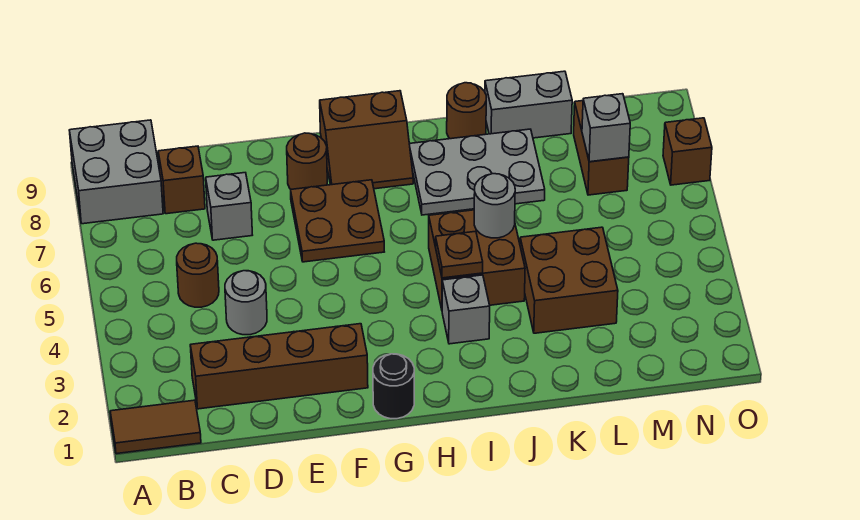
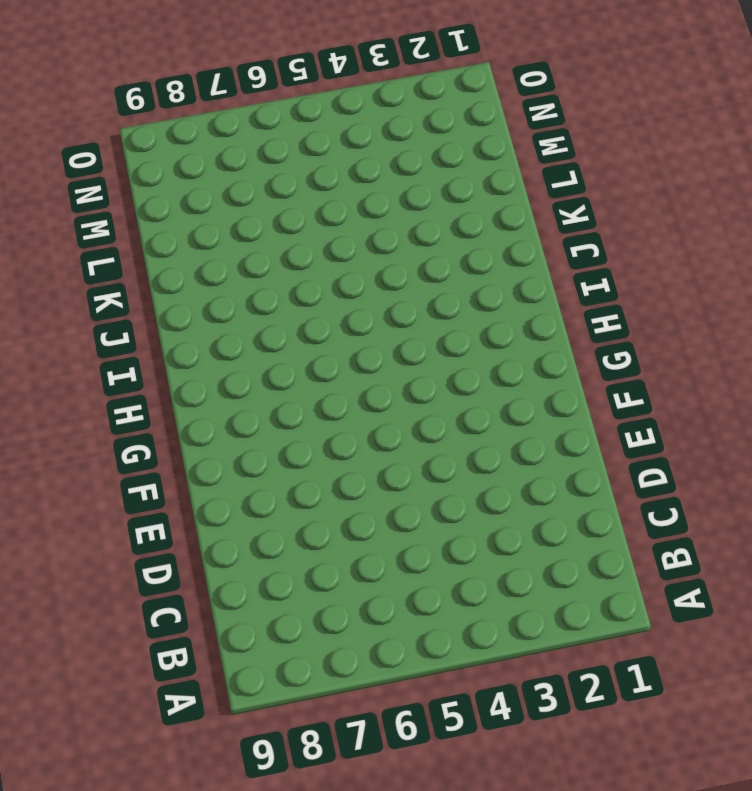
none -> brown tile A1:B1 level 1
none -> grey brick A8:B9 level 1
none -> brown brick C2:F2 level 1

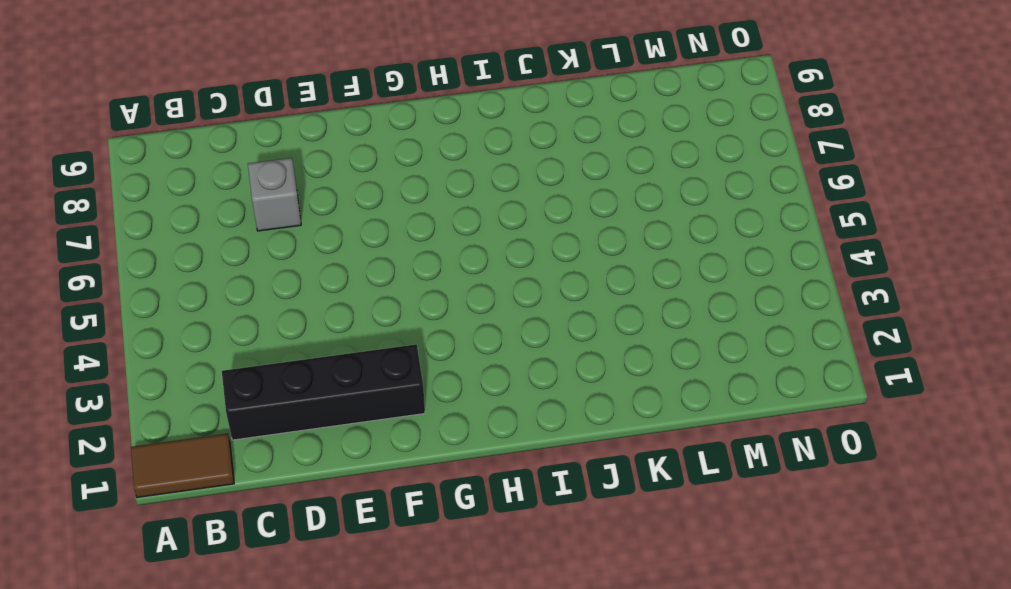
black brick C2:F2 level 1 -> brown brick C2:F2 level 1
none -> grey brick A8:B9 level 1
none -> brown round brick C5 level 1
none -> brown brick C8 level 1

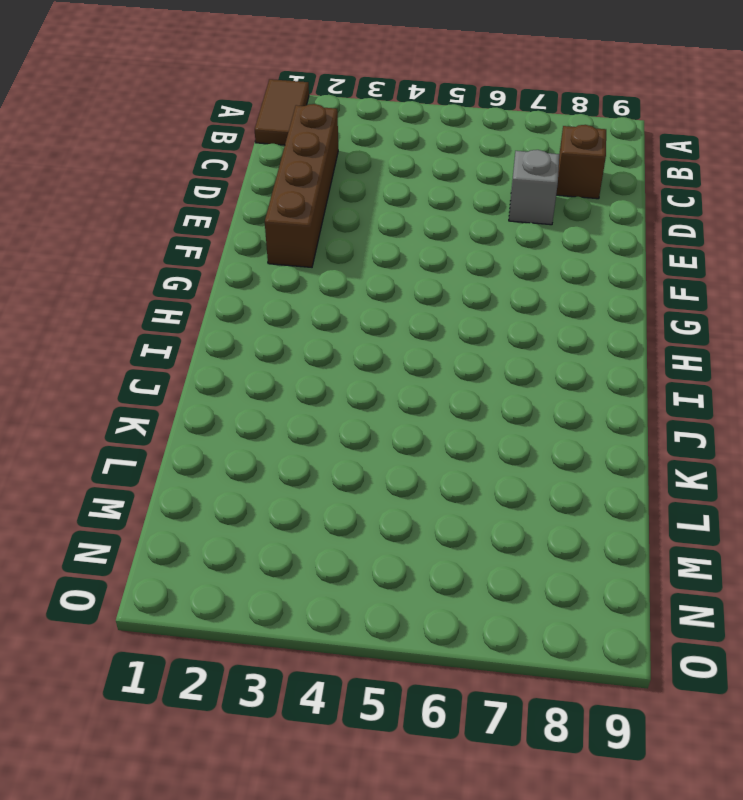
none -> grey brick A8:B9 level 1
none -> brown round brick C5 level 1
none -> grey round brick D4 level 1

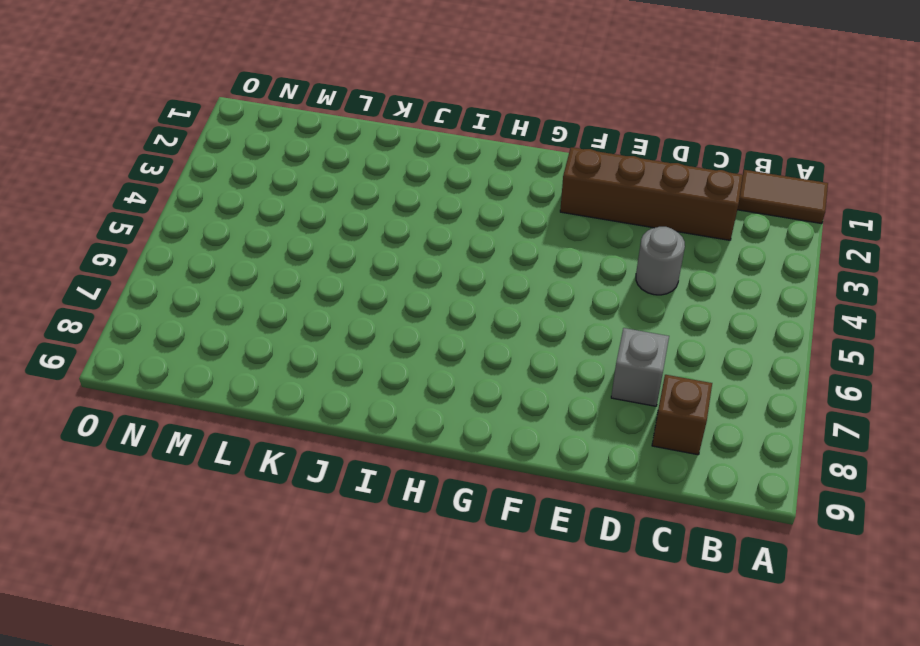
none -> grey brick A8:B9 level 1
none -> brown round brick C5 level 1
none -> brown plate F6:G7 level 1

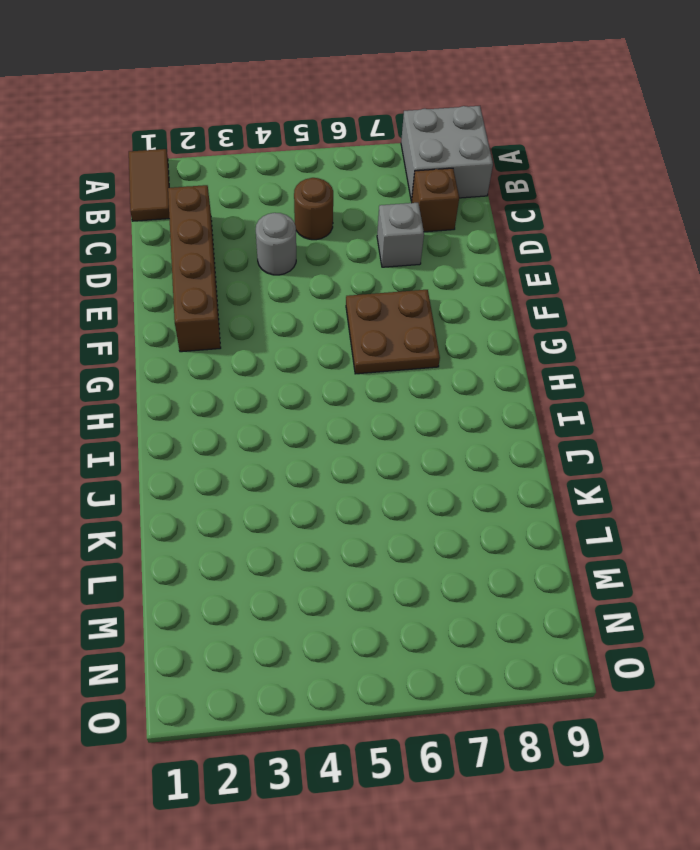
none -> brown round brick F8 level 1
none -> black round brick G1 level 1
none -> brown slope G8:H9 level 1 top 9

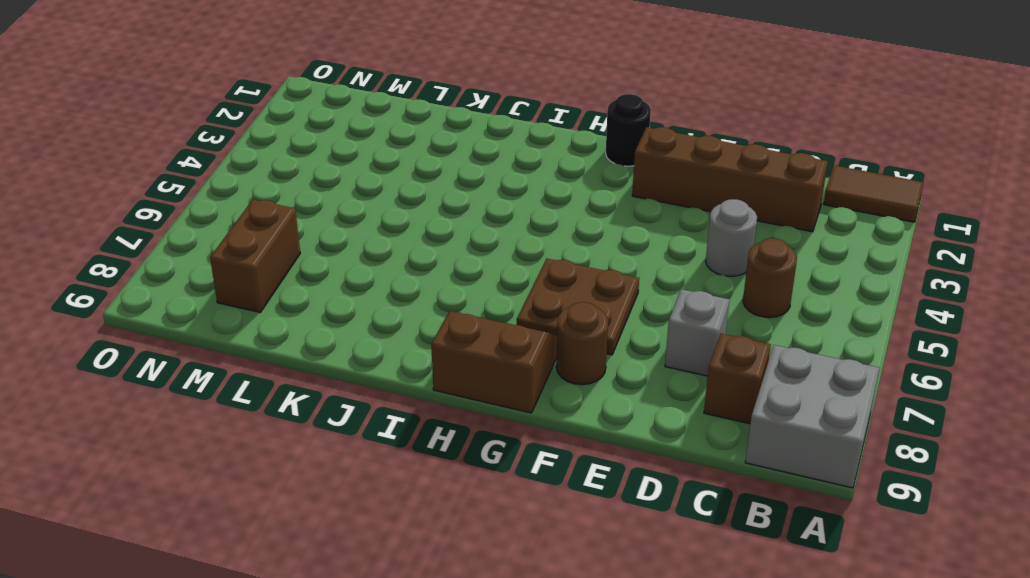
none -> grey brick I3 level 1
none -> brown brick I4:J5 level 1
none -> grey plate I7:K8 level 1

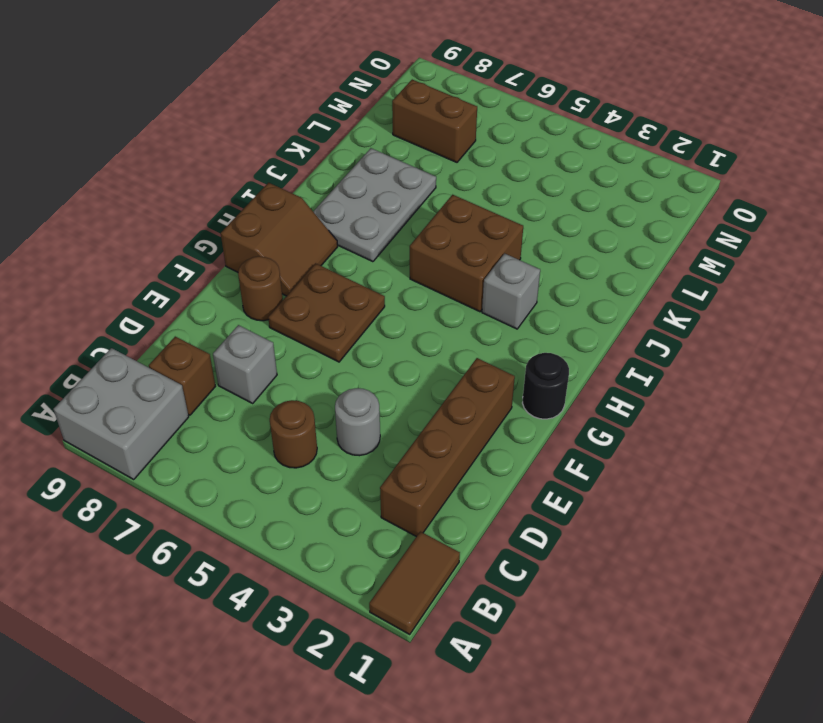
none -> brown round brick J9 level 1
none -> brown brick K3:L4 level 1
none -> grey brick K9:L9 level 1

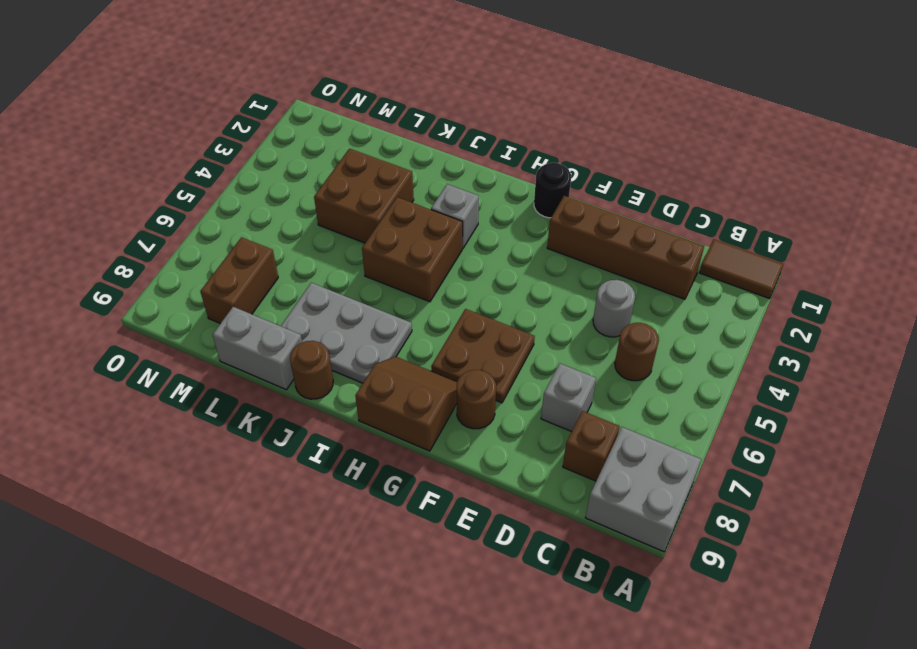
none -> brown brick O7 level 1
none -> brown plate I4 level 2
none -> grey round brick J5 level 2

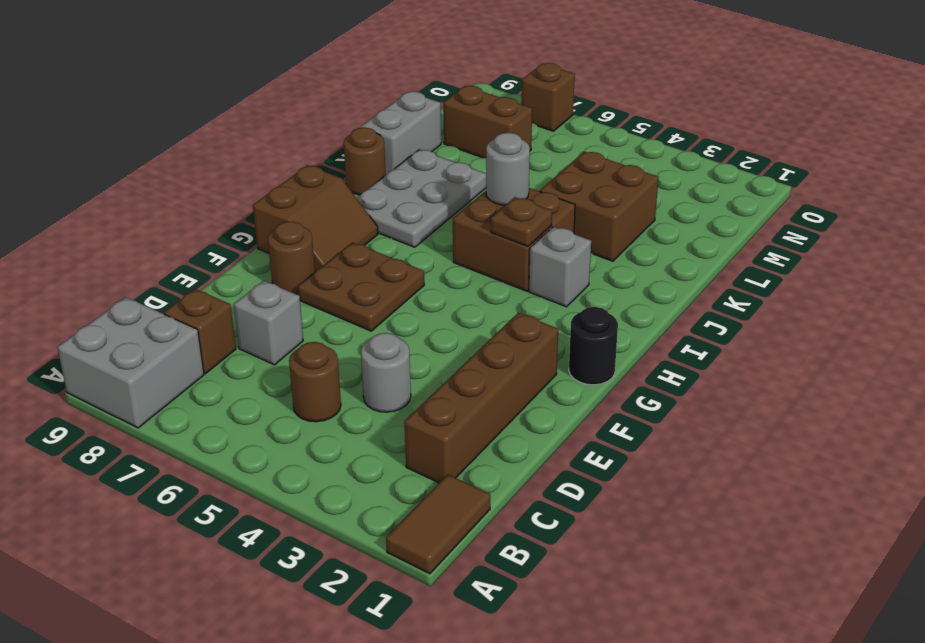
none -> grey brick M7 level 2

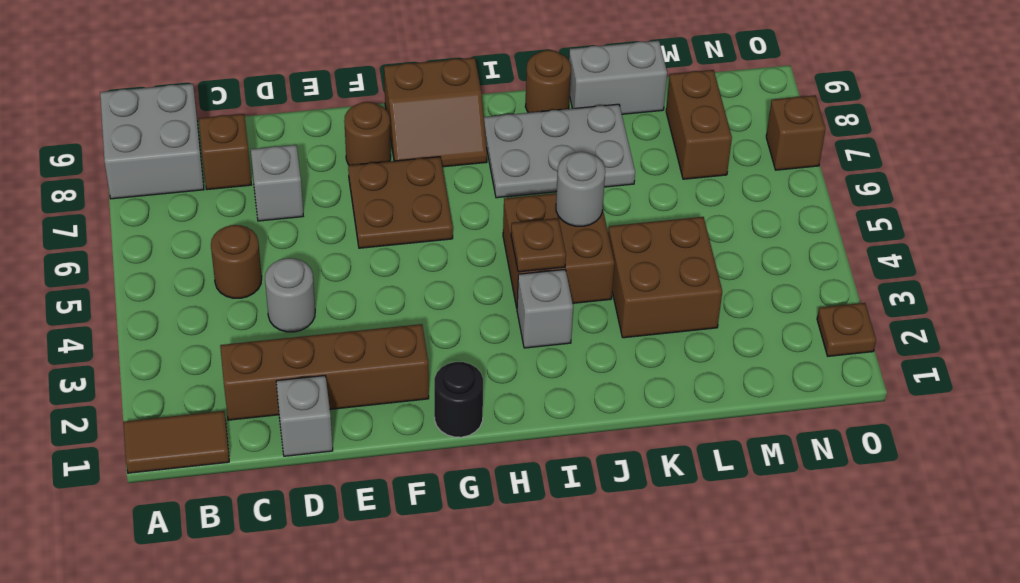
grey brick D1 level 1 -> grey brick M7 level 2
brown plate O2 level 1 -> none

